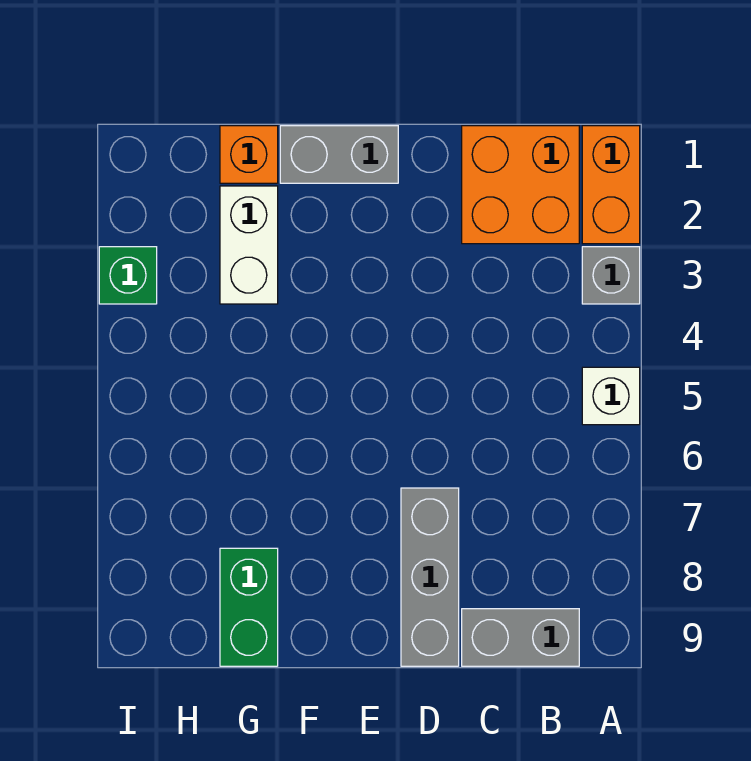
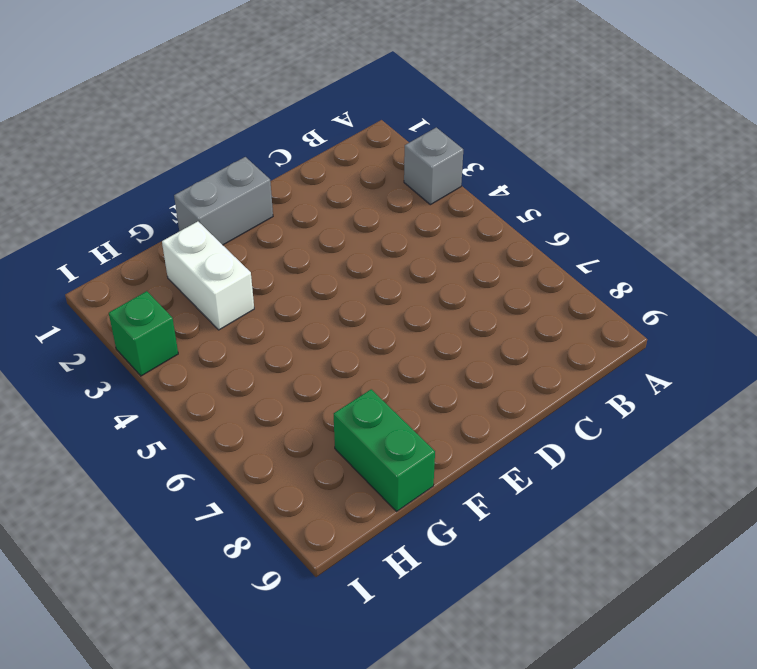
none -> orange brick A1:A2 level 1
none -> white brick A5 level 1

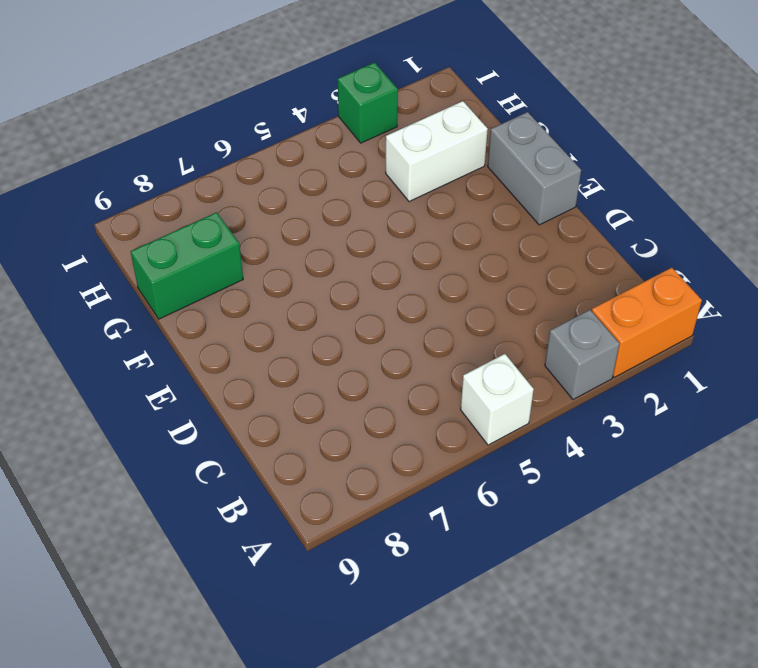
none -> orange brick B1:C2 level 1
none -> grey brick B9:C9 level 1

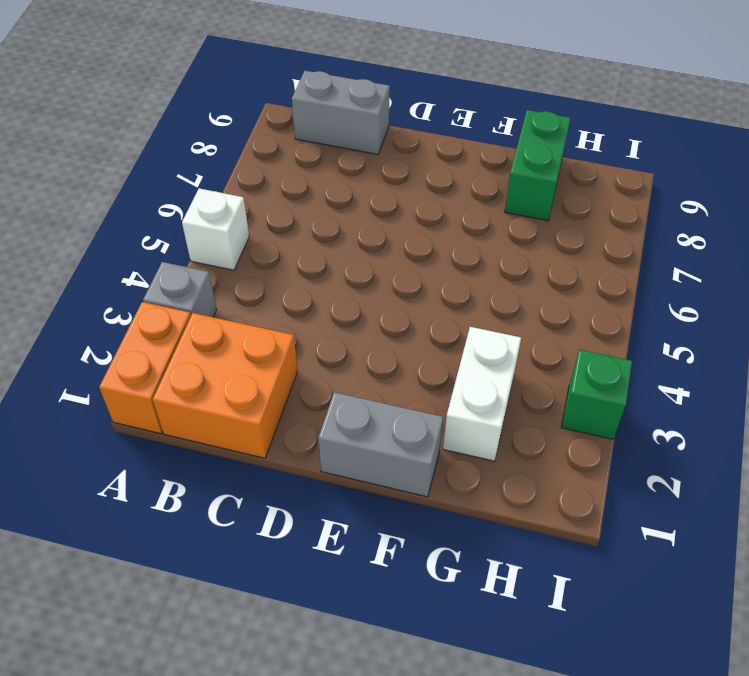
none -> grey brick D7:D9 level 1
none -> orange brick G1 level 1

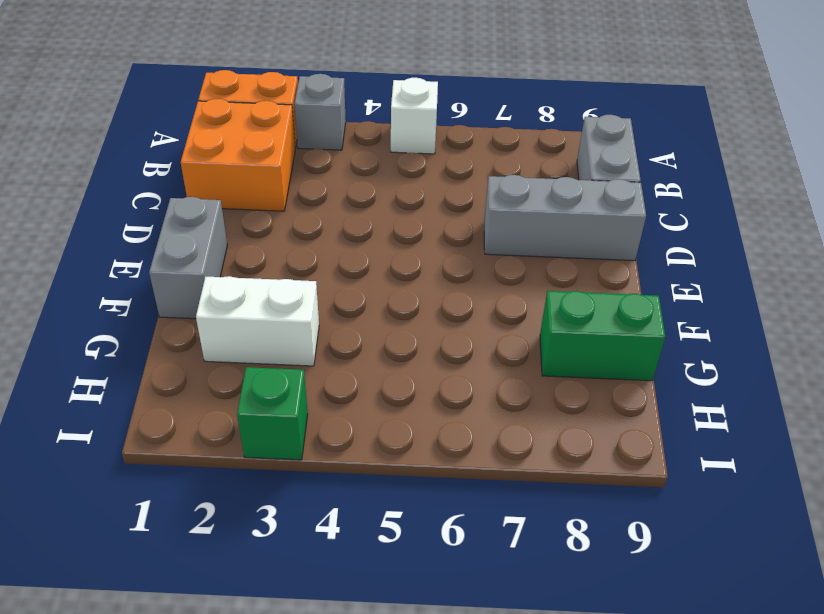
none -> orange brick G1 level 1

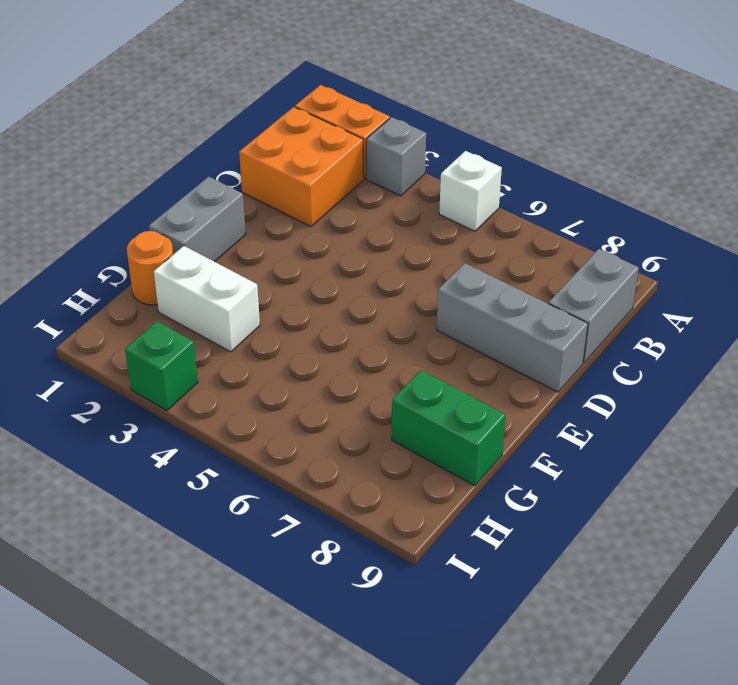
orange round brick G1 level 1 -> orange brick G1 level 1

